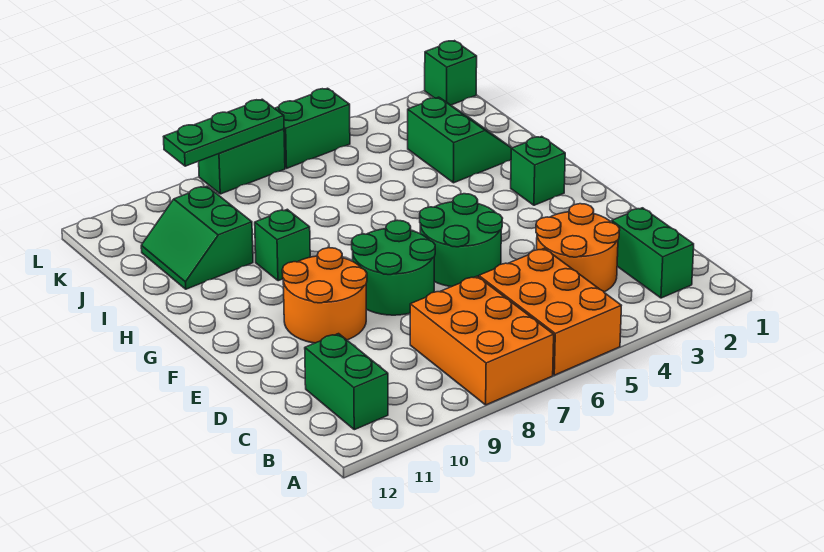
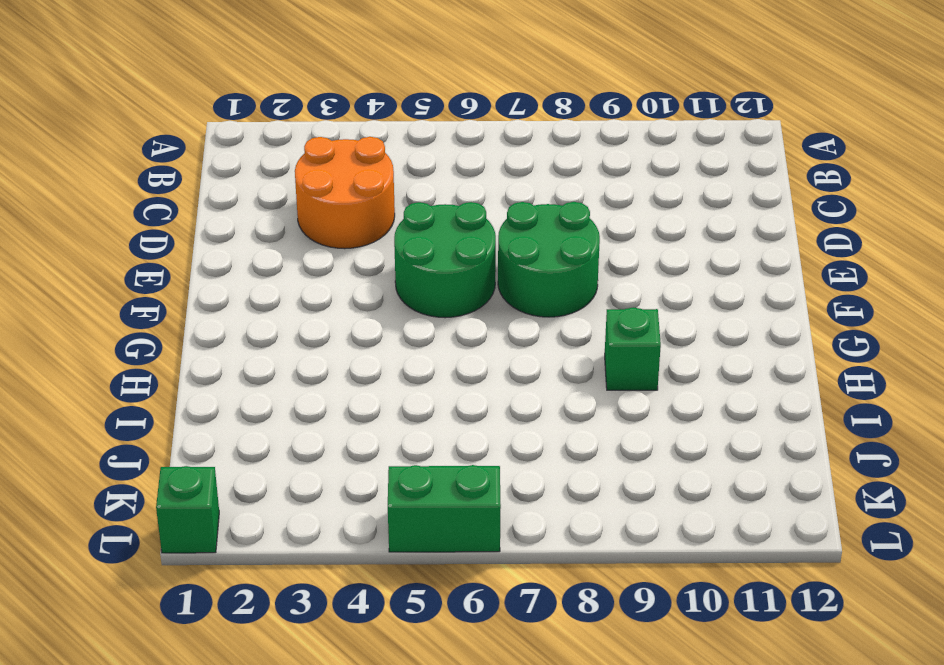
none -> orange brick A5:C6 level 1
none -> orange brick A7:C8 level 1
none -> green brick B2:C2 level 1

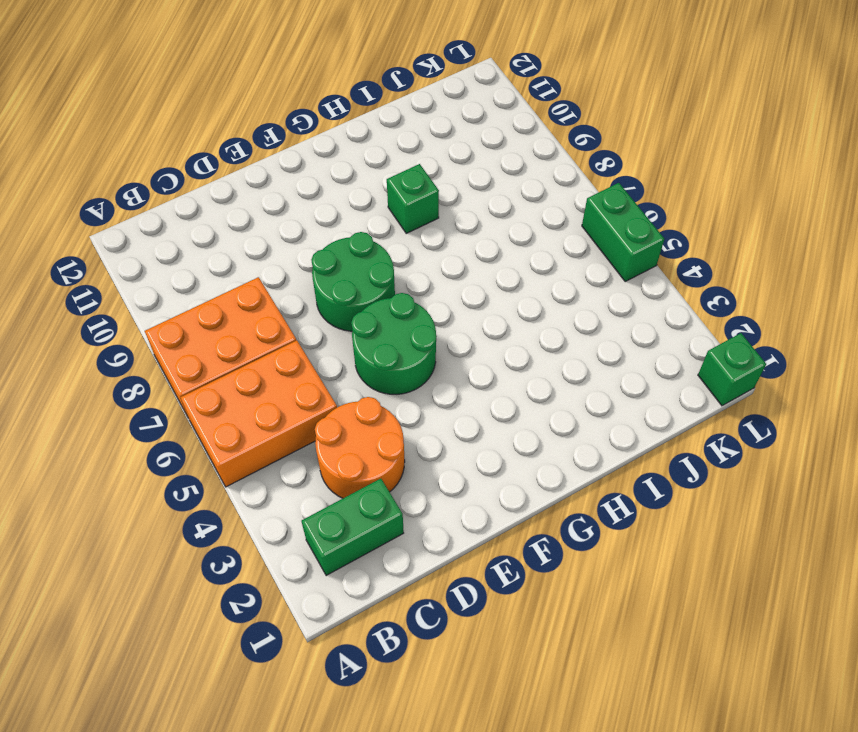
none -> green brick B11:C11 level 1
none -> orange round brick E9:F10 level 1
none -> green brick G2 level 1

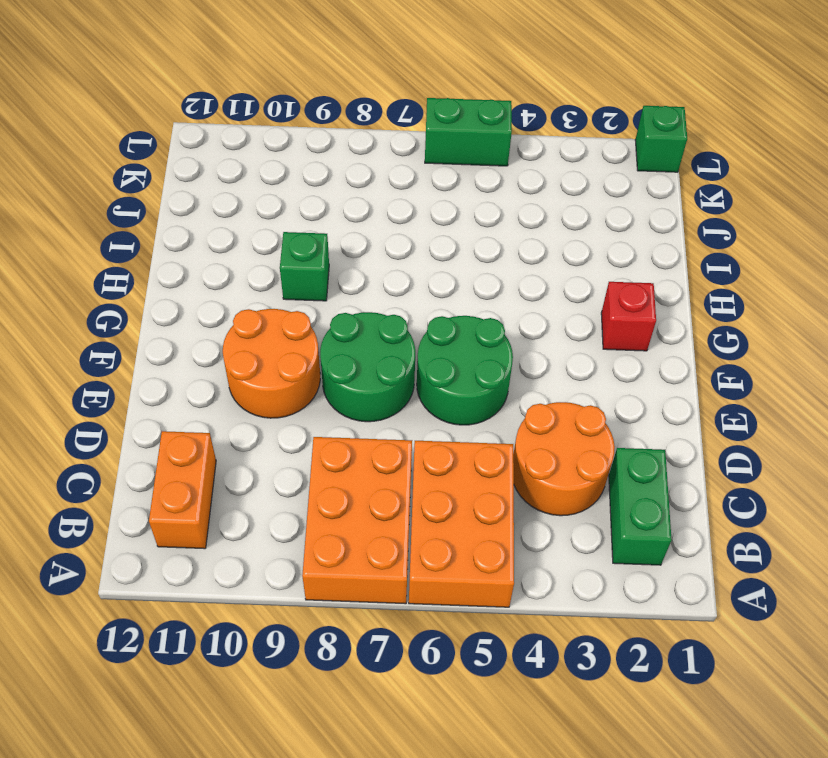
orange brick B11:C11 level 1 -> green brick B11:C11 level 1
red brick G2 level 1 -> green brick G2 level 1
none -> green slope I2:J3 level 1 top 3
none -> green slope I10:J11 level 1 top 10
none -> green brick L7:L8 level 1

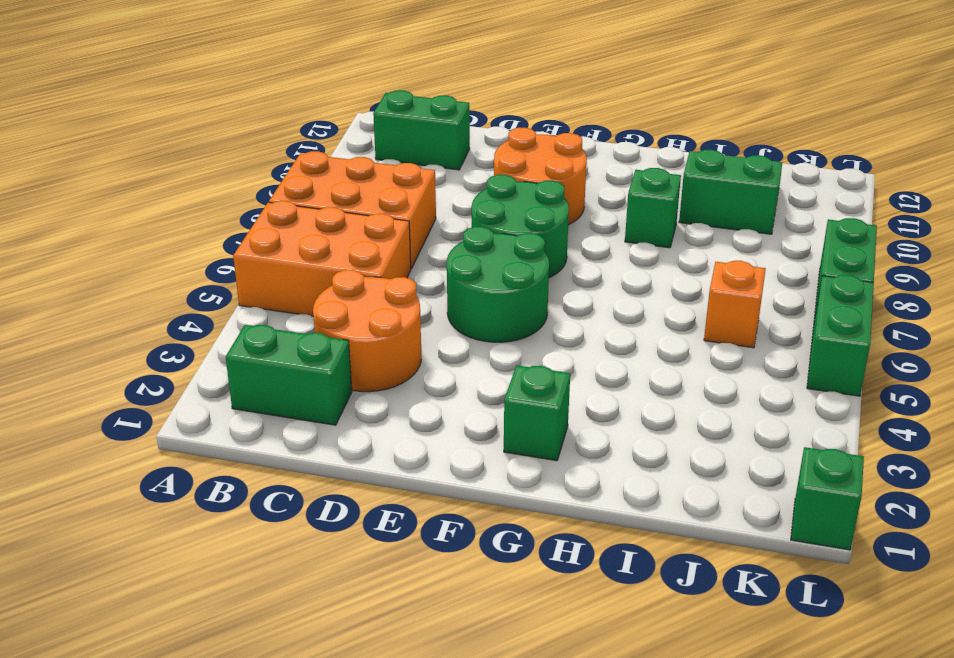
orange brick J6 level 1 -> none
none -> green slope I2:J3 level 1 top 3
none -> green plate L7:L9 level 2

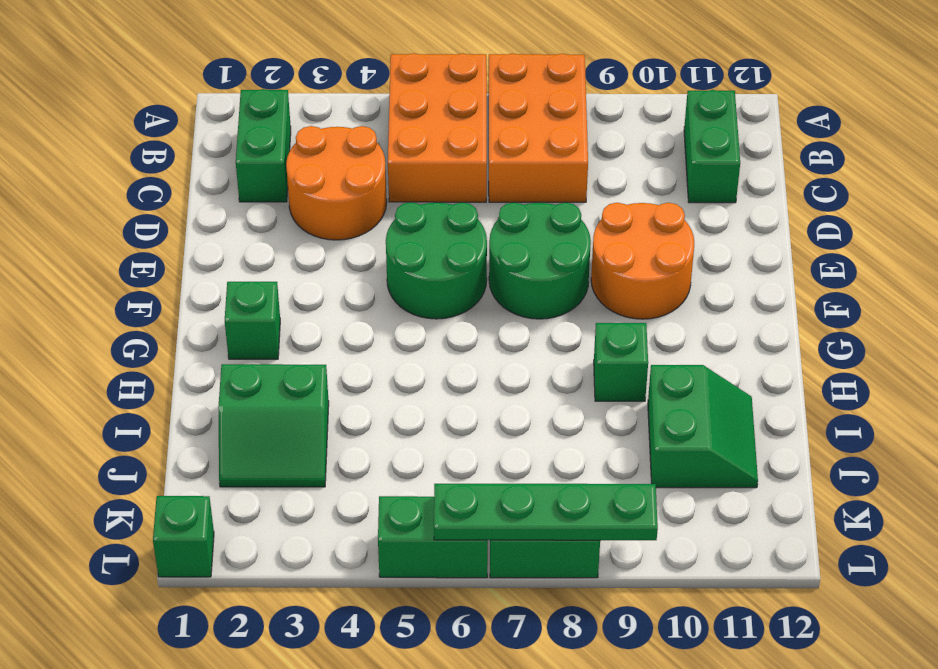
green slope I2:J3 level 1 top I -> green slope I2:J3 level 1 top 3
green plate L6:L9 level 2 -> green plate L7:L9 level 2

